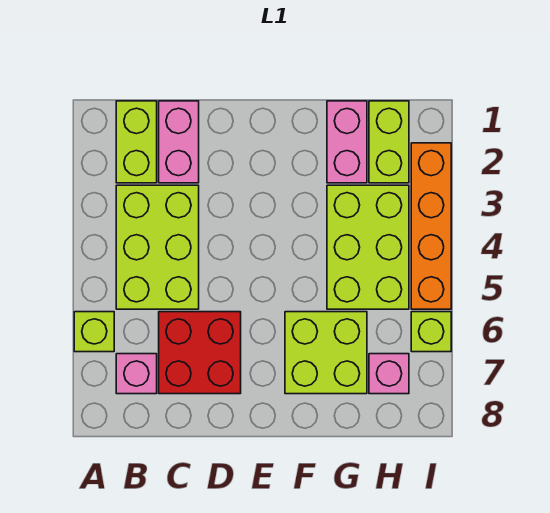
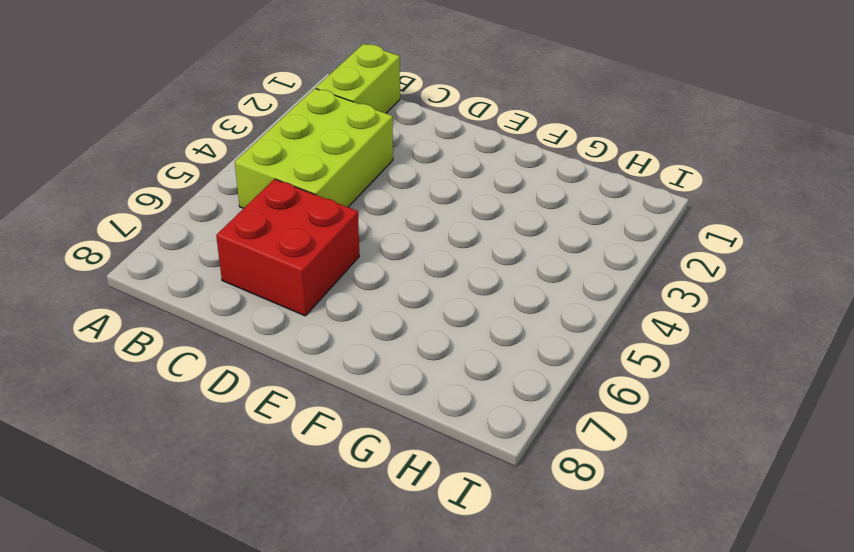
none -> lime brick A6 level 1
none -> pink brick B7 level 1
none -> pink brick C1:C2 level 1

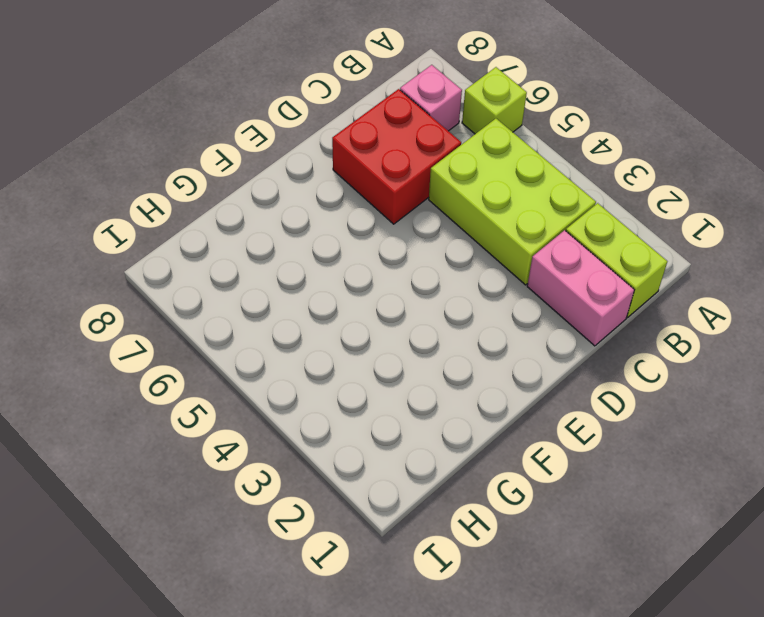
none -> lime brick F6:G7 level 1
none -> pink brick G1:G2 level 1
none -> lime brick G3:H5 level 1

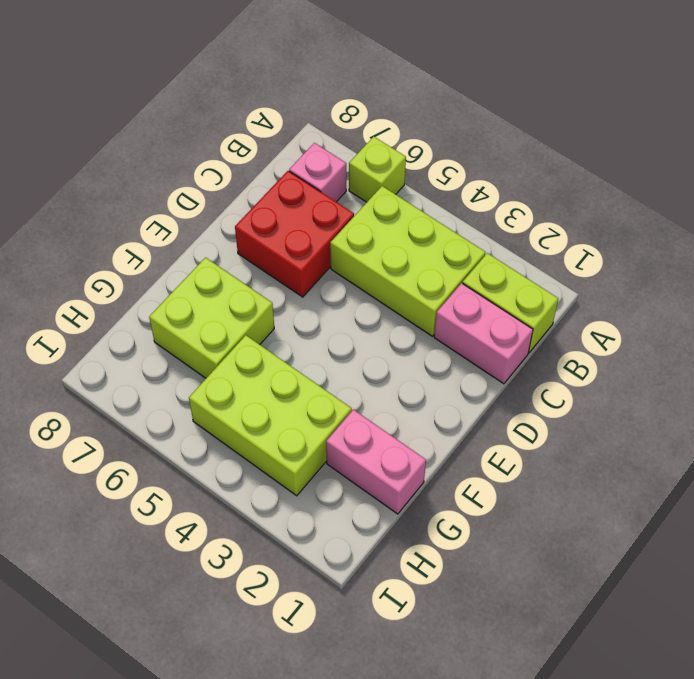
none -> lime brick H1:H2 level 1
none -> pink brick H7 level 1
none -> orange brick I2:I5 level 1

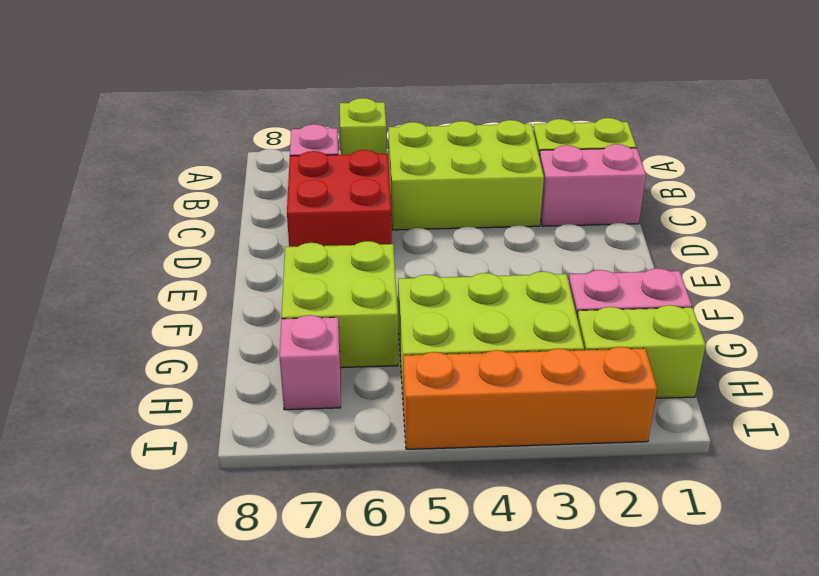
none -> lime brick I6 level 1

